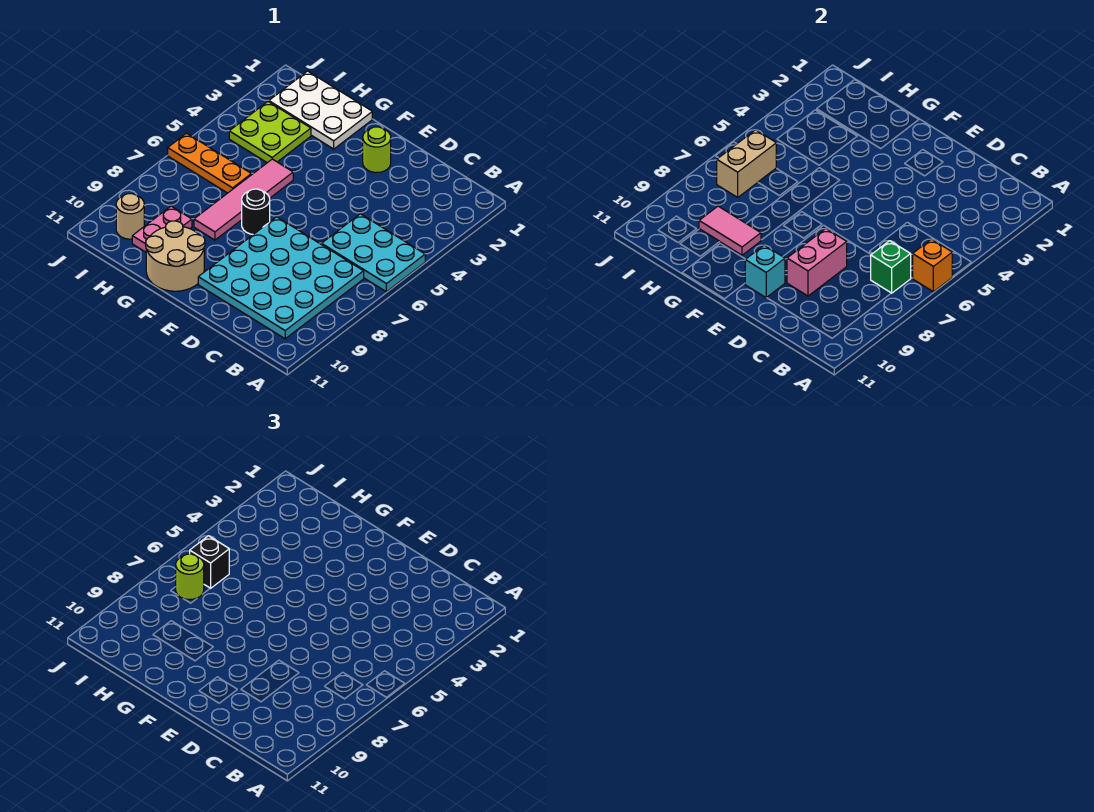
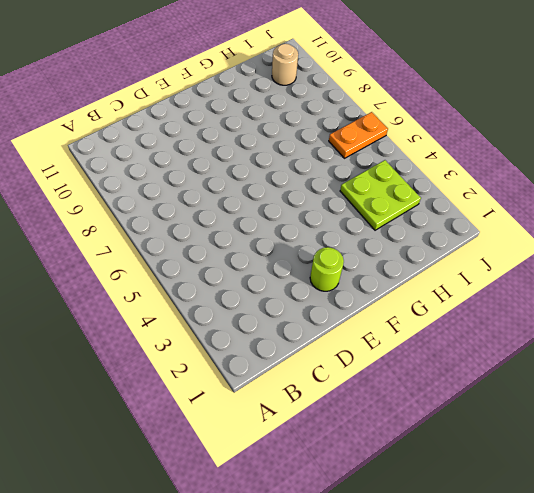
orange plate I6:J6 level 1 -> orange plate H6:J6 level 1
none -> cyan plate A5:C6 level 1
none -> cyan plate B7:E10 level 1
none -> black round brick F7 level 1

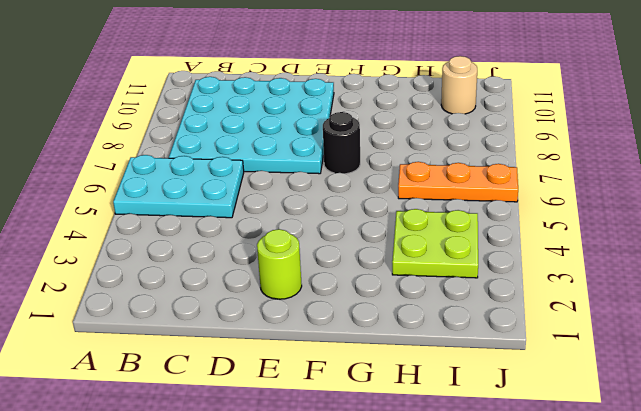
none -> tan round brick F10:G11 level 1
none -> white plate G1:I2 level 1
none -> pink tile G5:G8 level 1

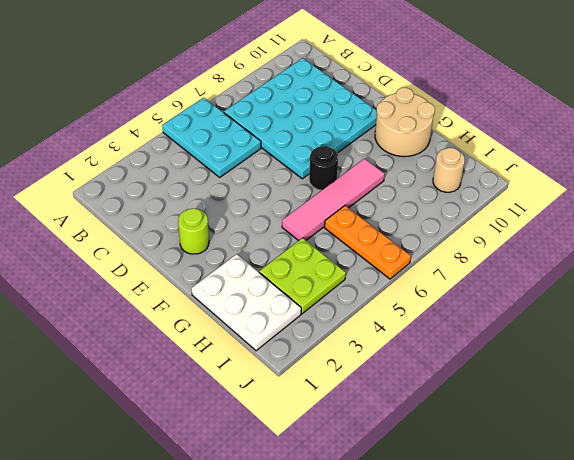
none -> pink plate H9:H10 level 1
none -> orange brick A6 level 2
none -> green brick B7 level 2

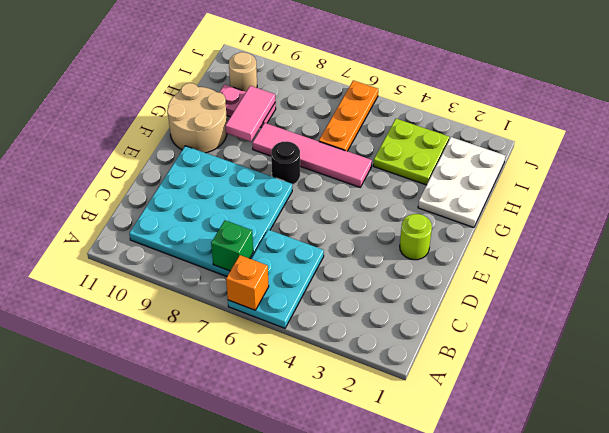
none -> pink brick D8:D9 level 2
none -> cyan brick E10 level 2
none -> tan brick I6:I7 level 2

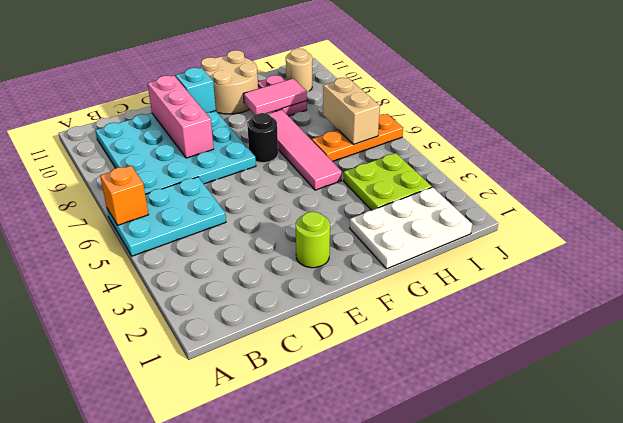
pink brick D8:D10 level 2 -> pink brick D8:D9 level 2
none -> green brick B7 level 2
none -> black brick I6 level 3
none -> lime round brick I7 level 3

